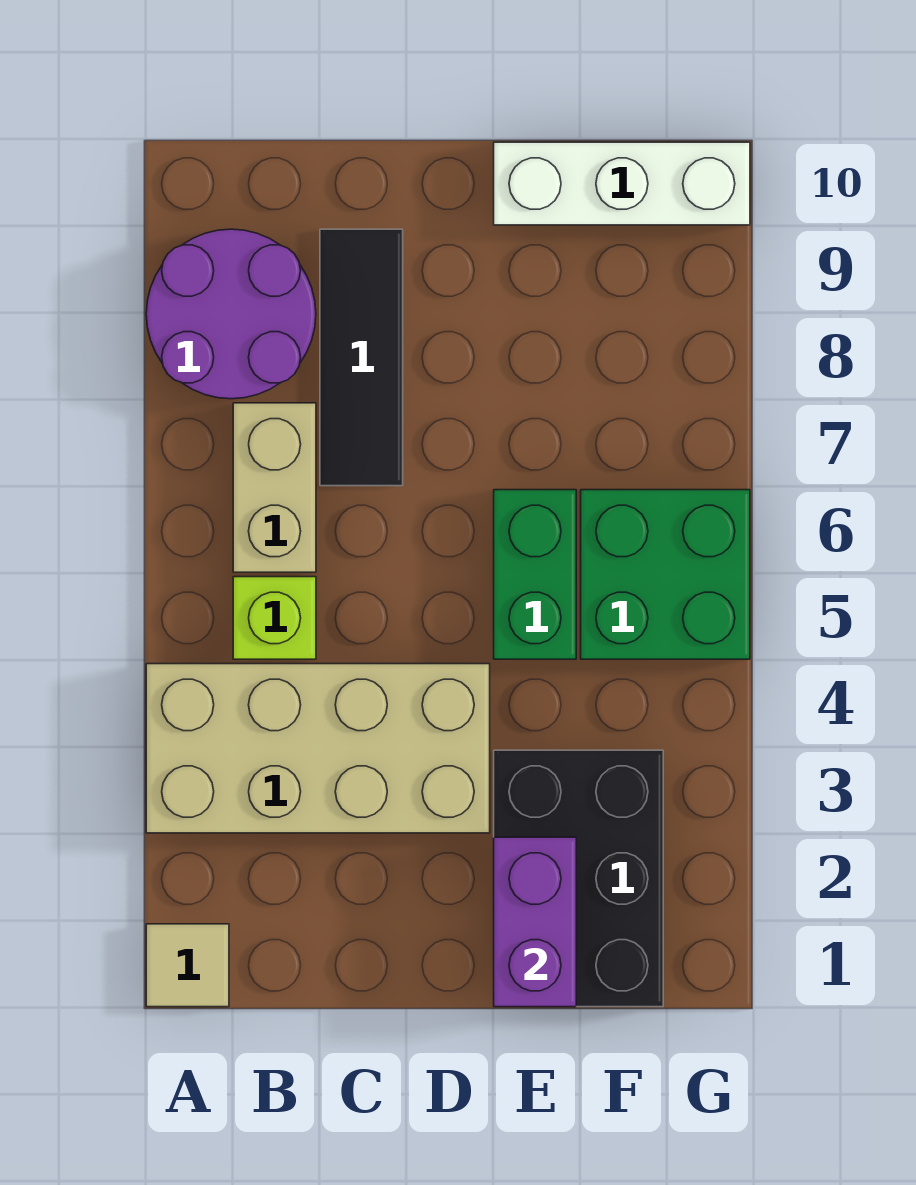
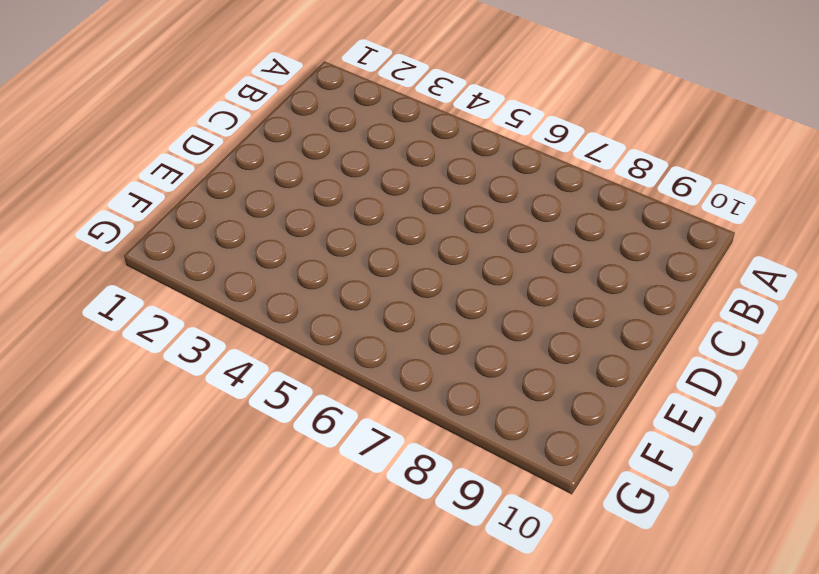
none -> tan tile A1 level 1
none -> tan brick A3:D4 level 1

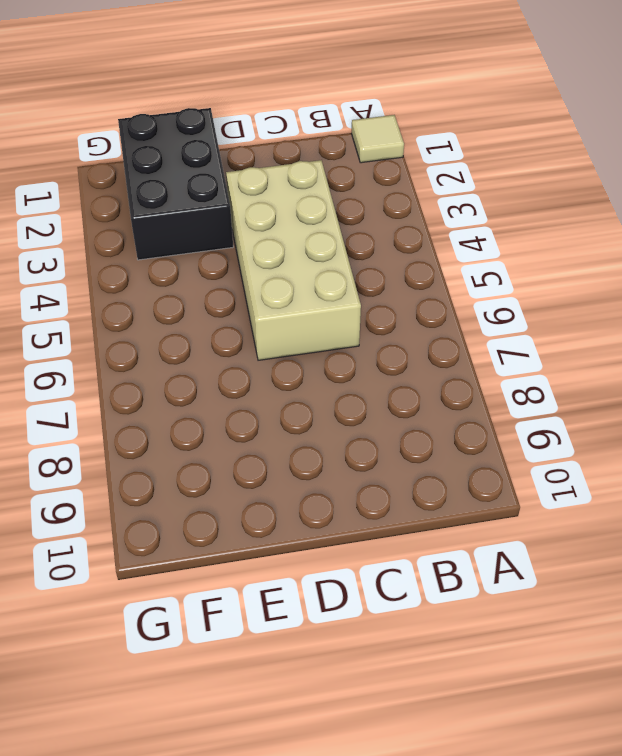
tan brick C3:D6 level 1 -> tan brick A3:D4 level 1
none -> purple round brick A8:B9 level 1
none -> lime brick B5 level 1

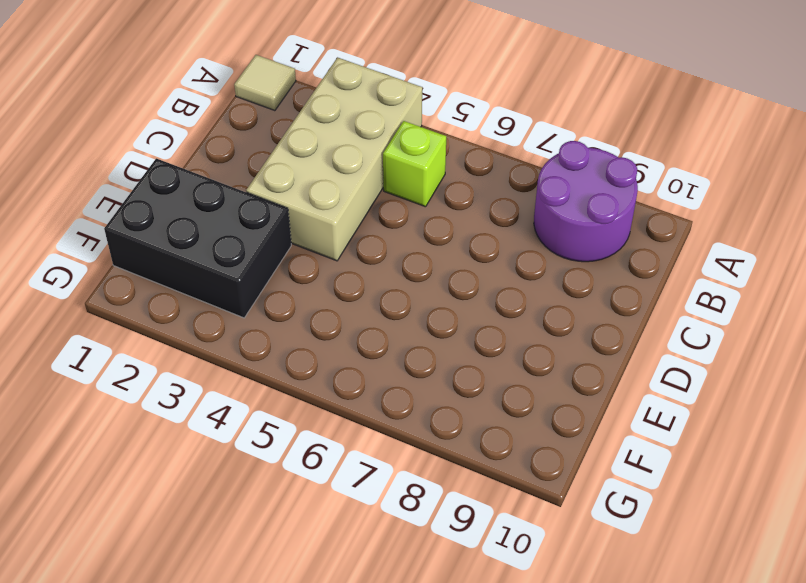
none -> tan brick B6:B7 level 1
none -> black tile C7:C9 level 1

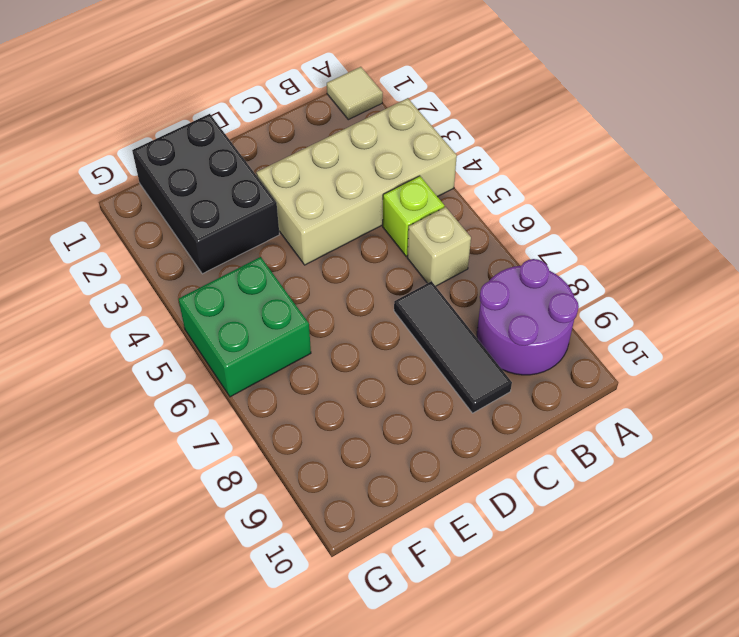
tan brick B6 level 1 -> tan brick B6:B7 level 1
none -> green brick E5:E6 level 1
none -> white brick E10:G10 level 1

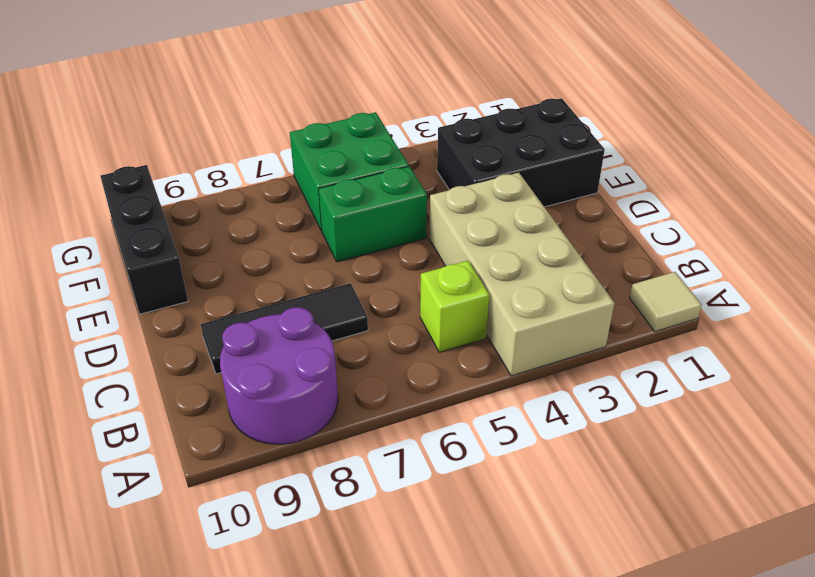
black brick E10:G10 level 1 -> white brick E10:G10 level 1
none -> tan brick B6:B7 level 1
none -> purple brick E1:E2 level 2

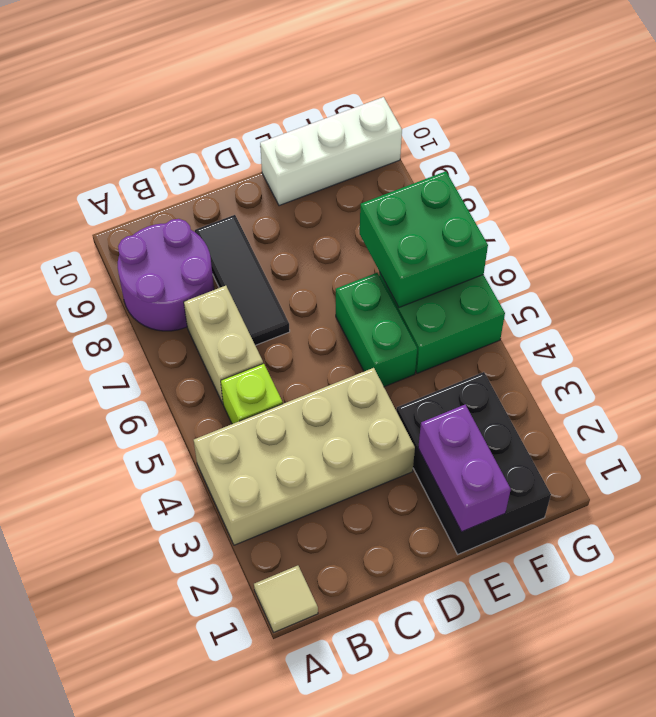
green brick F6:G7 level 2 -> none

